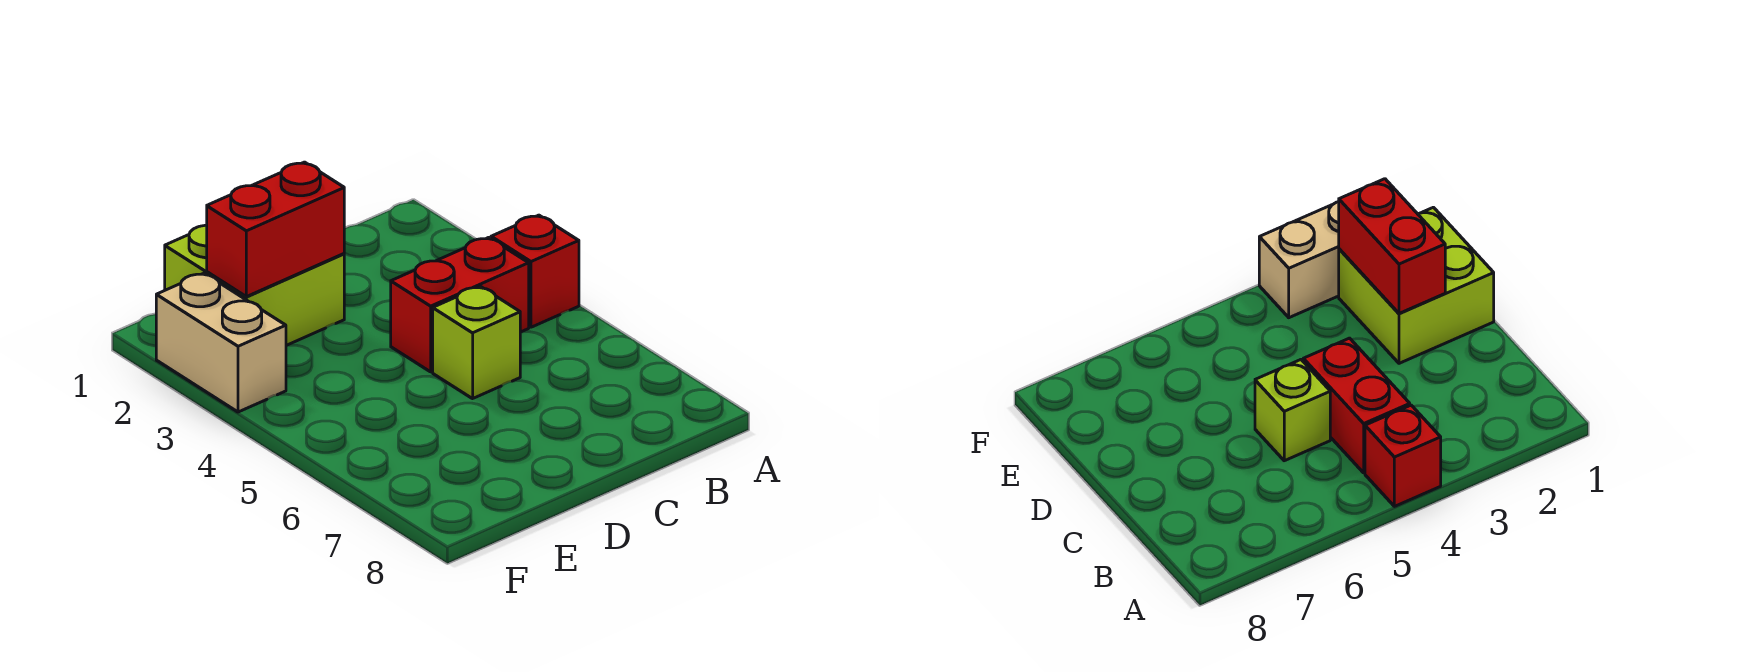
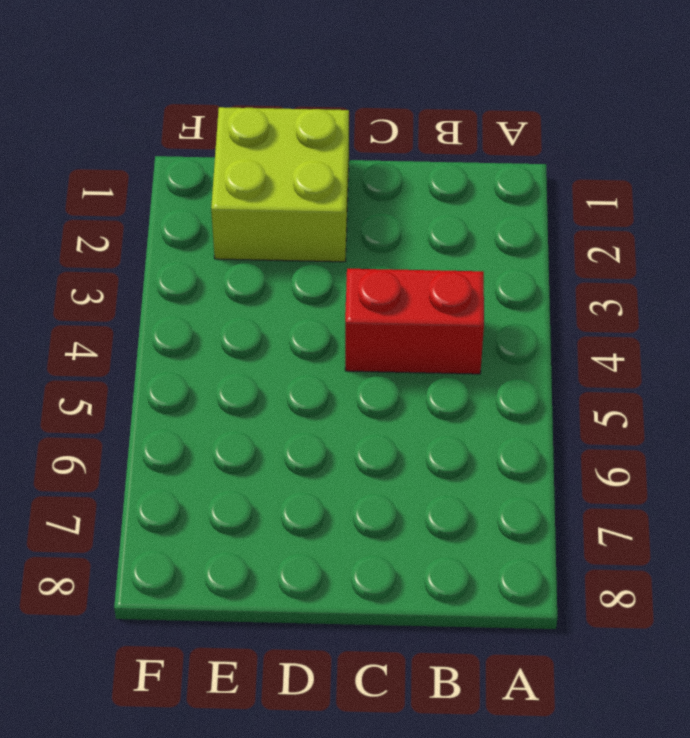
none -> red brick A4 level 1
none -> lime brick C5 level 1

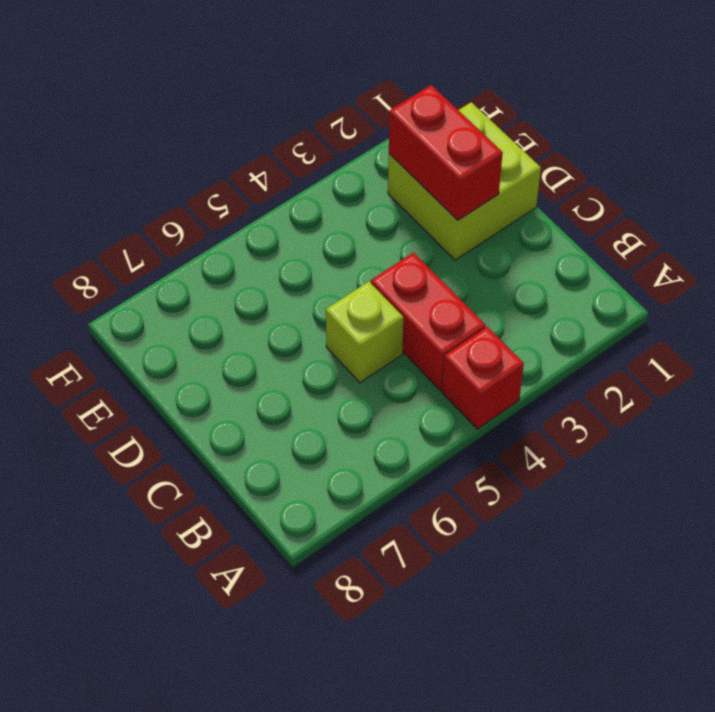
none -> tan brick F2:F3 level 1

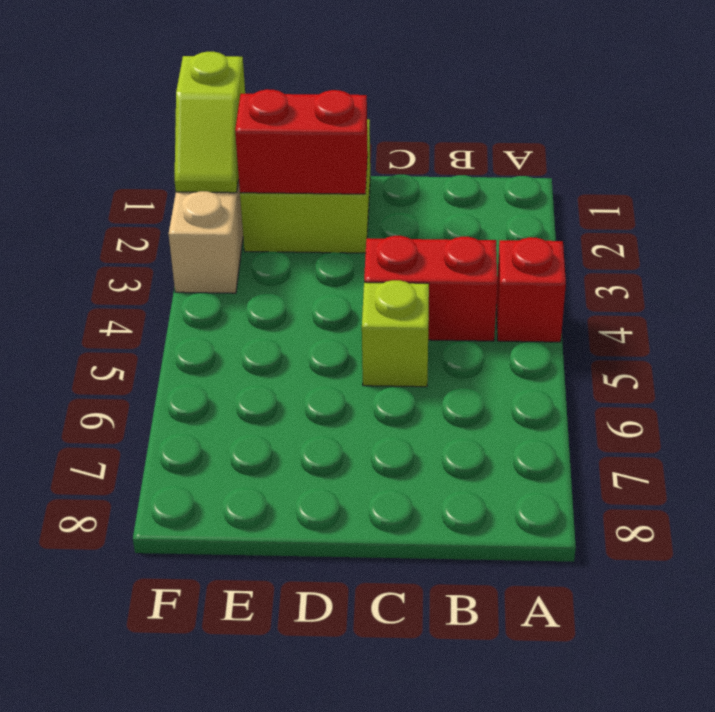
lime slope F1:F2 level 2 top 1 -> none

